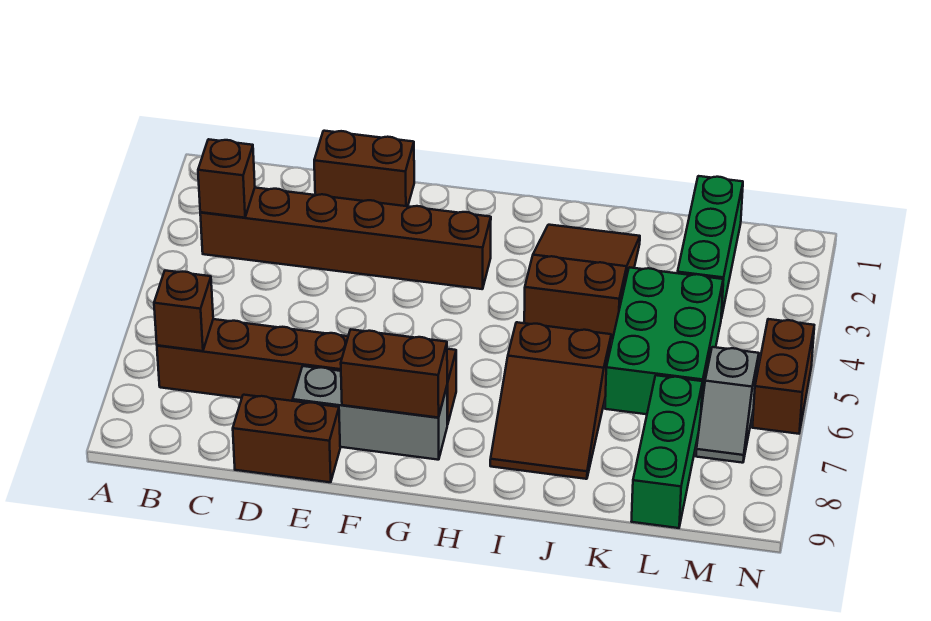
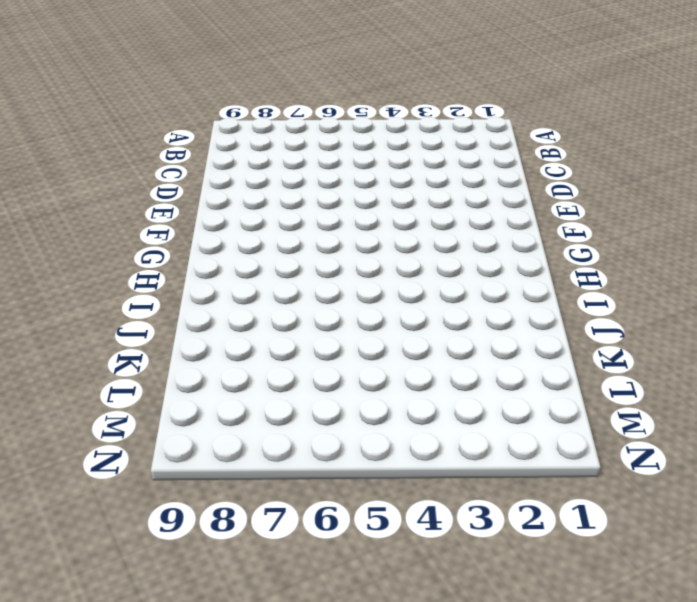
none -> brown brick B3:G3 level 1
none -> brown brick B7:G7 level 1
none -> brown brick D1:E1 level 1

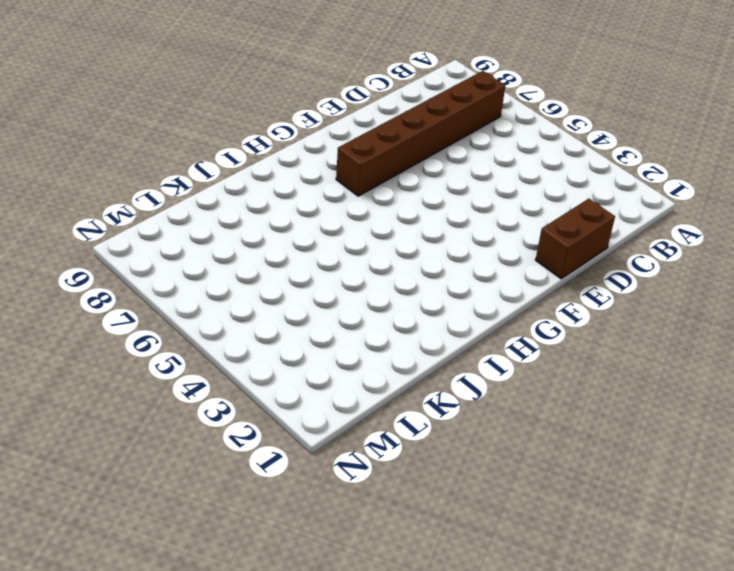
none -> brown brick B3:G3 level 1
none -> brown brick D9:E9 level 1
none -> grey brick E8:G8 level 1

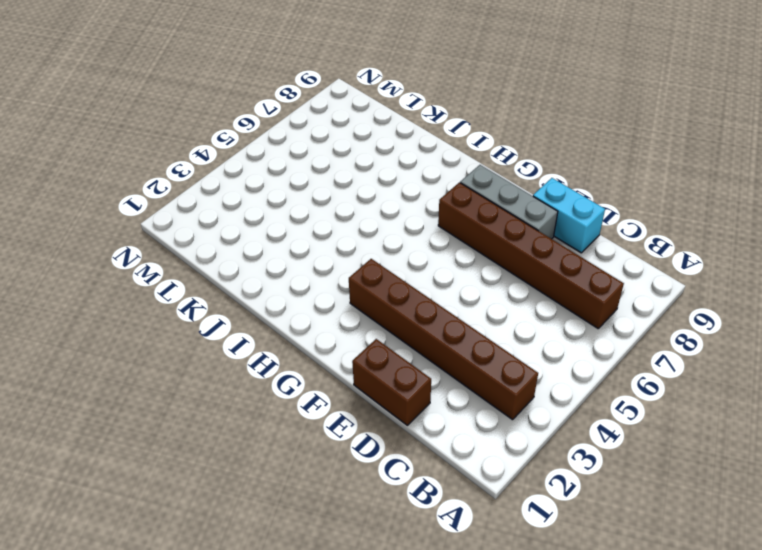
cyan brick D9:E9 level 1 -> brown brick D9:E9 level 1
none -> brown slope I2:J4 level 1 top 4
none -> brown slope I6:J8 level 1 top 6
none -> green brick K4:L6 level 1

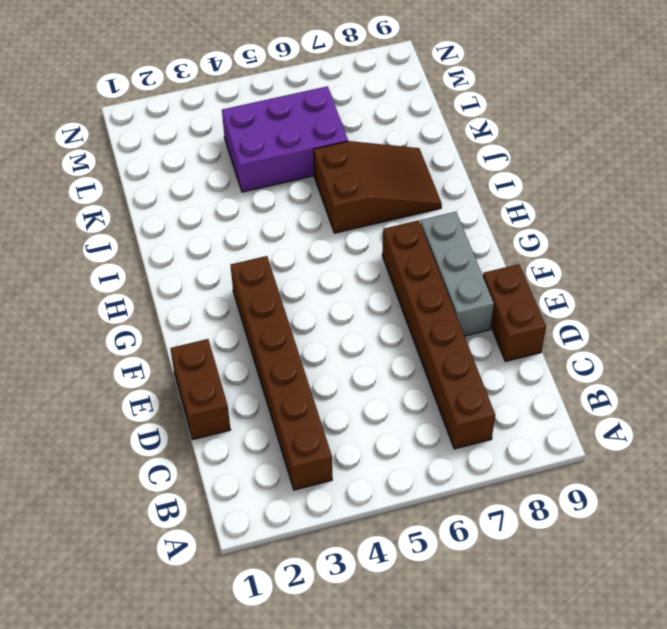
purple brick K4:L6 level 1 -> green brick K4:L6 level 1
none -> brown slope I2:J4 level 1 top 4
none -> green brick L1:L3 level 1
none -> green brick L7:L9 level 1

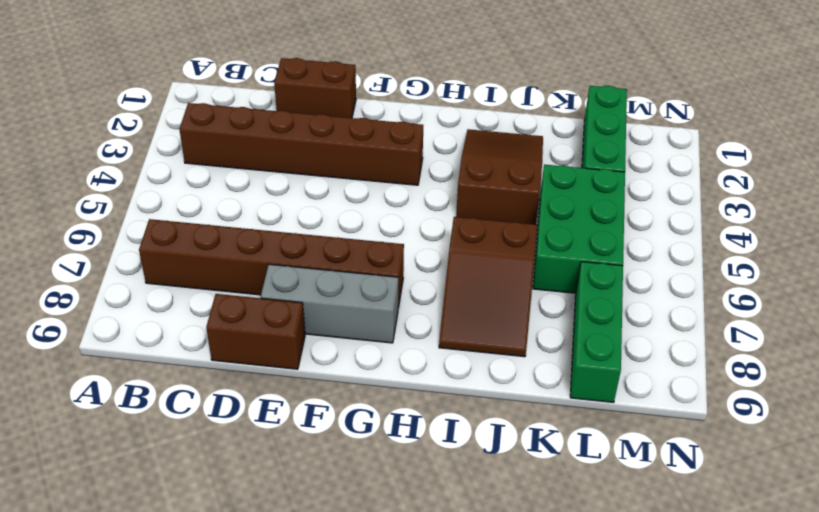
none -> grey slope M6:M7 level 1 top 6
none -> brown brick N5:N6 level 1
none -> brown brick B3 level 2

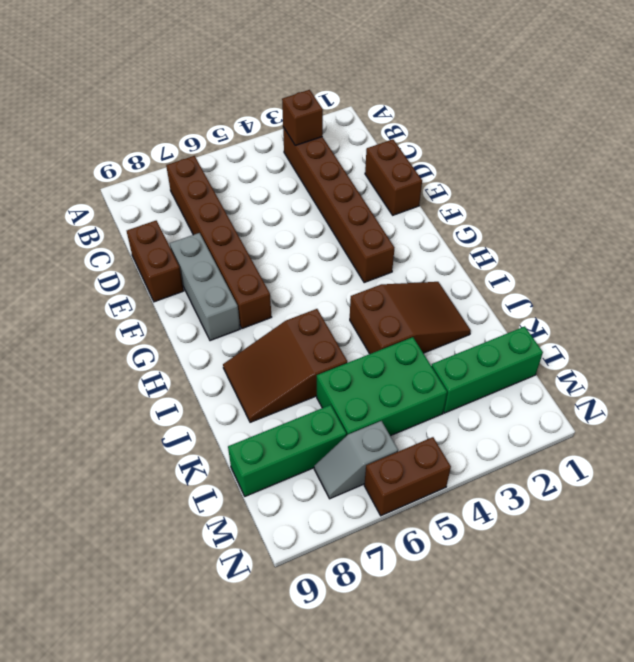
none -> brown brick B7 level 2
none -> brown brick F8:G8 level 2

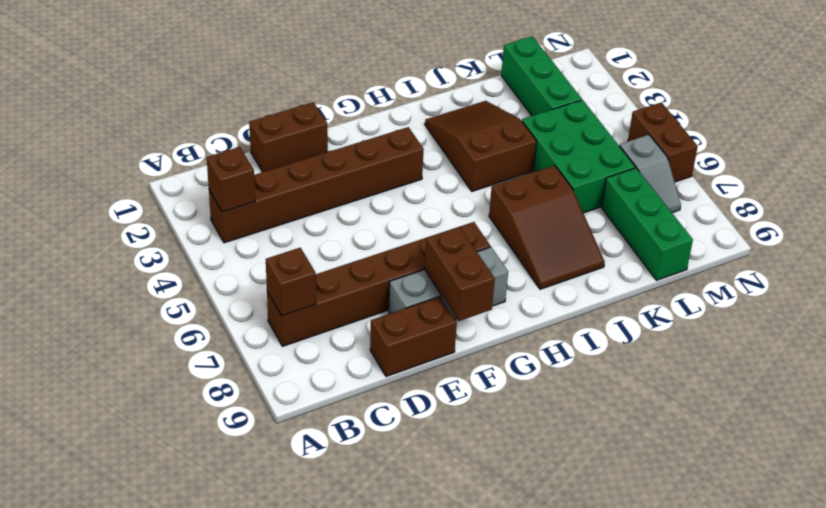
brown brick F8:F9 level 2 -> brown brick F8:G8 level 2

